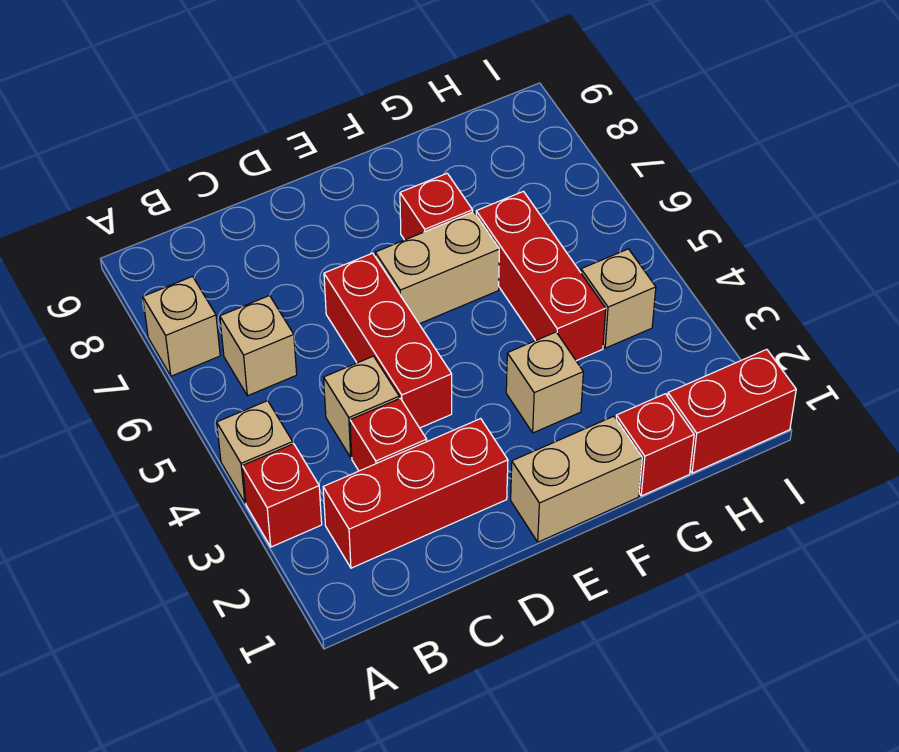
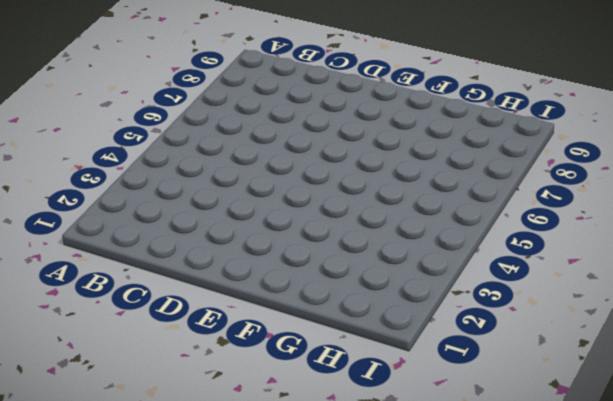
none -> red brick A3 level 1
none -> tan brick A4 level 1
none -> tan brick A7 level 1

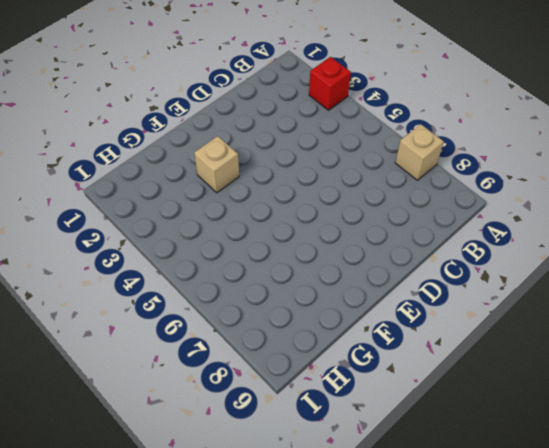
none -> tan brick A4 level 1
none -> red brick B2:D2 level 1
none -> tan brick B6 level 1

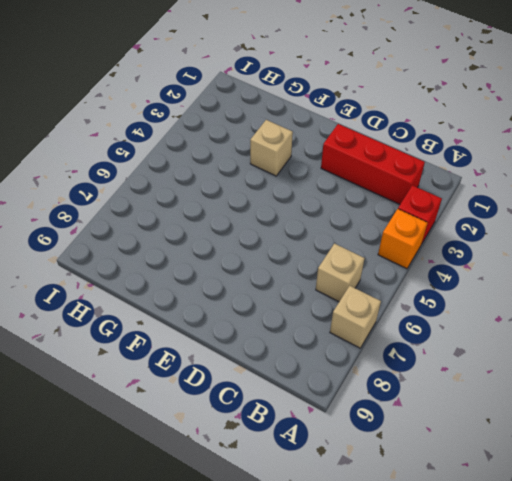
orange brick A4 level 1 -> tan brick A4 level 1
none -> red brick C3 level 1
none -> tan brick C4 level 1
none -> red brick D4:D6 level 1

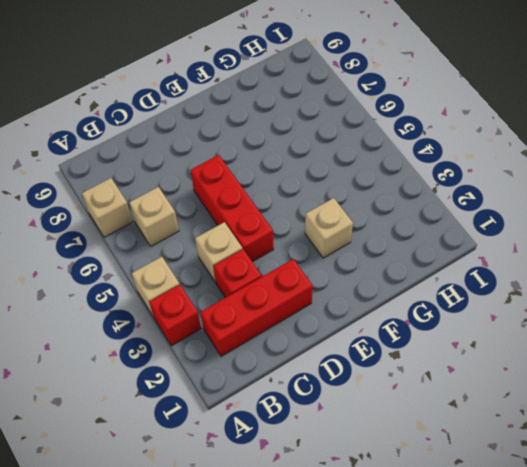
none -> tan brick E1:F1 level 1
none -> tan brick E6:F6 level 1
none -> red brick F7 level 1

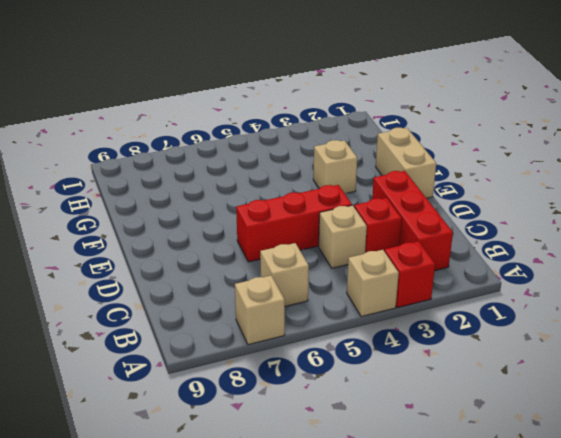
none -> tan brick E6:F6 level 1
none -> red brick F7 level 1
none -> red brick G1 level 1

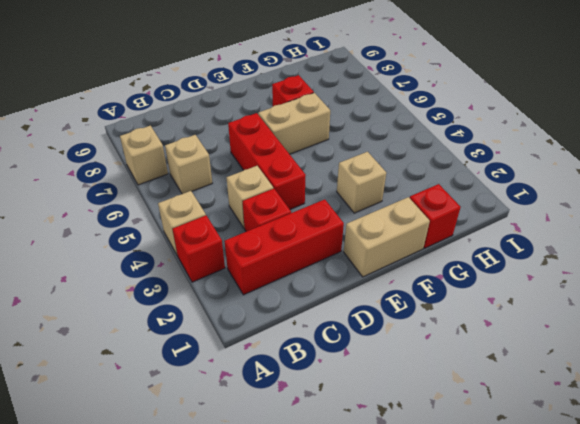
none -> red brick G4:G6 level 1
none -> red brick H1:I1 level 1
none -> tan brick H4 level 1

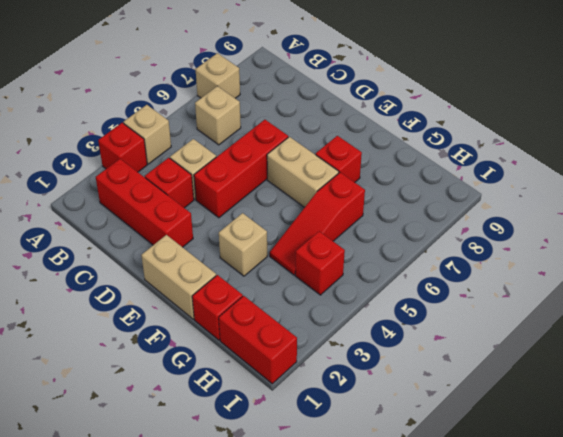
red slope G4:G6 level 1 top 6 -> red brick G4:G6 level 1
red brick H4 level 1 -> tan brick H4 level 1

